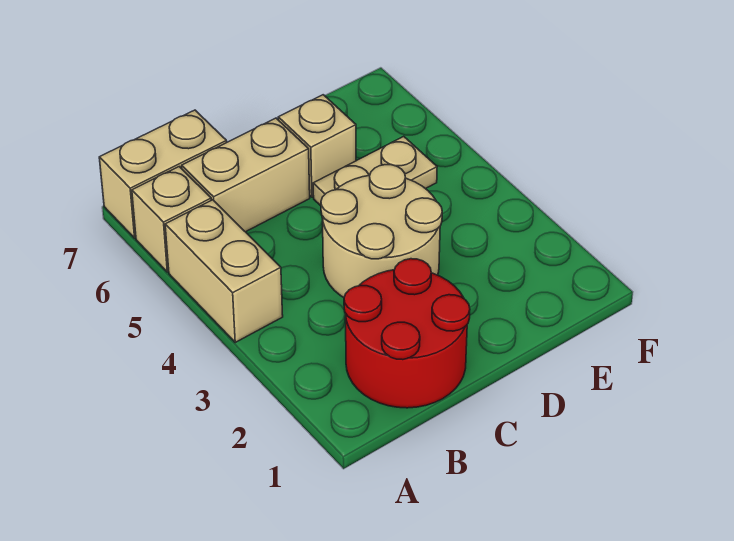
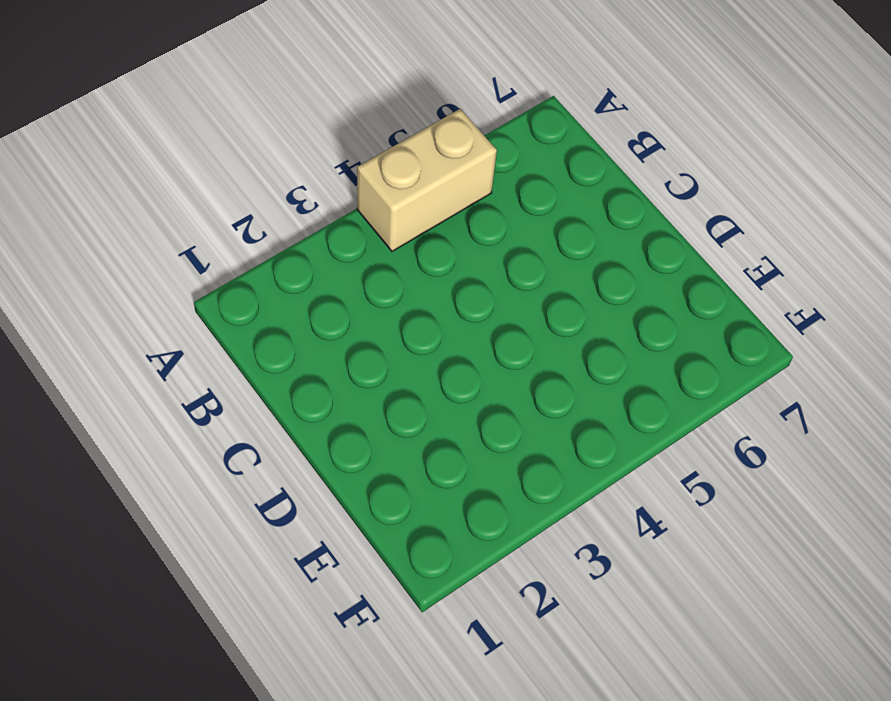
none -> tan brick A6 level 1
none -> tan brick A7:B7 level 1

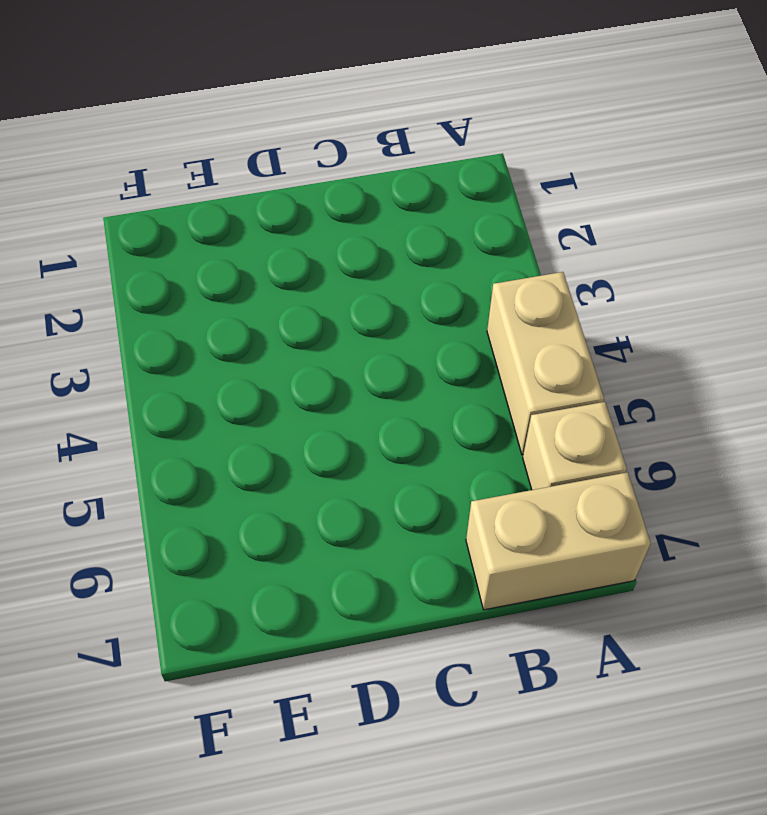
none -> red round brick B1:C2 level 1
none -> tan brick B6:C6 level 1

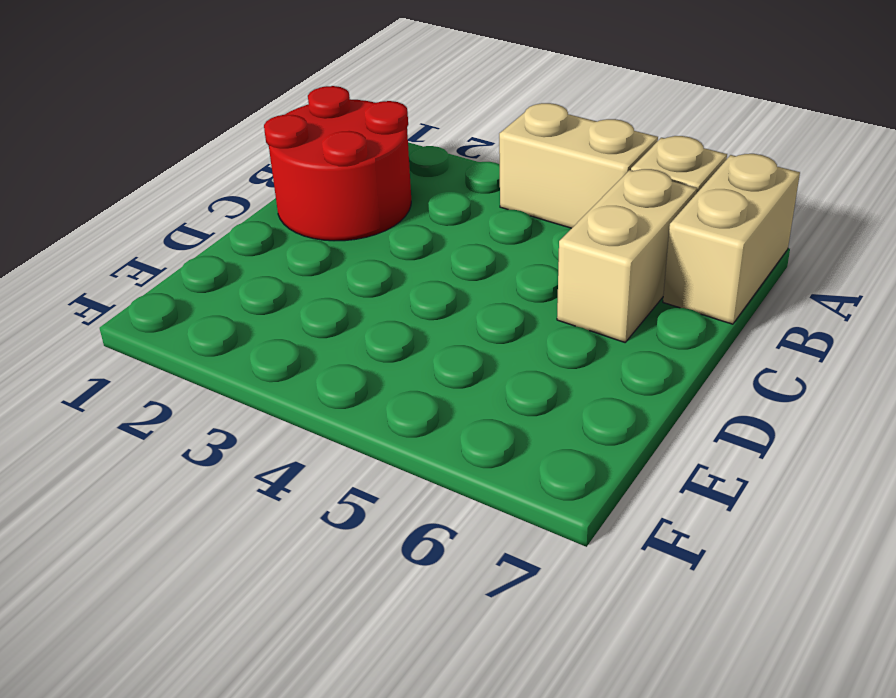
none -> tan round brick C3:D4 level 1
none -> tan plate D5:E5 level 1

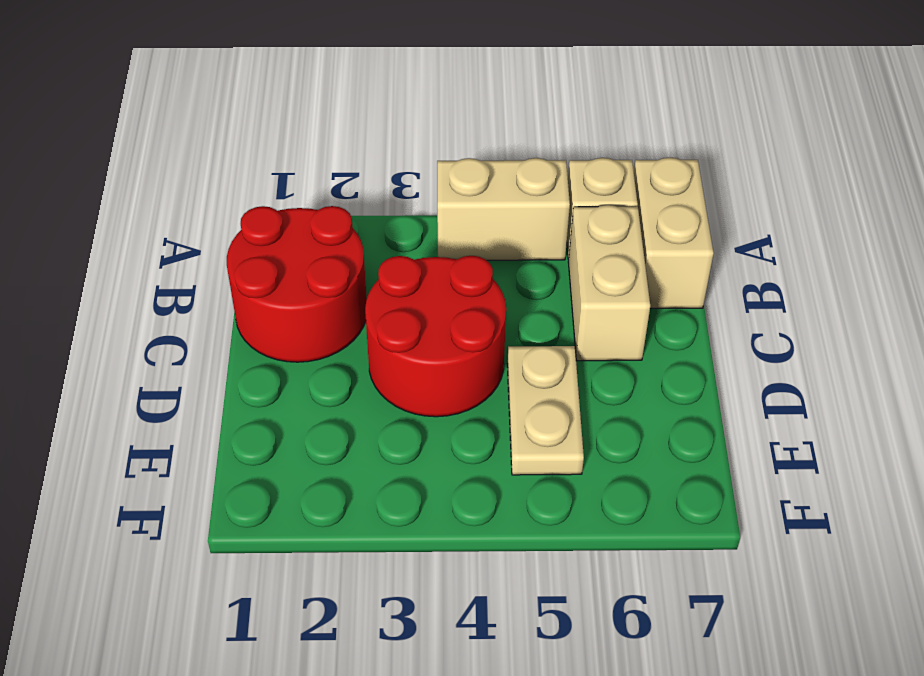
red round brick C3:D4 level 1 -> tan round brick C3:D4 level 1
none -> tan brick D6 level 1

